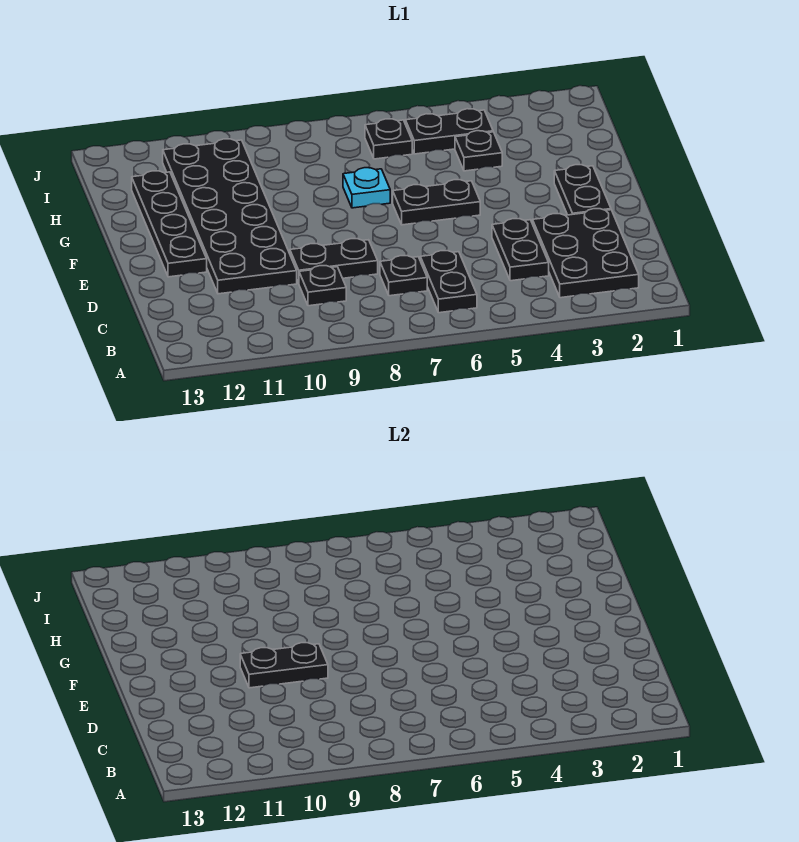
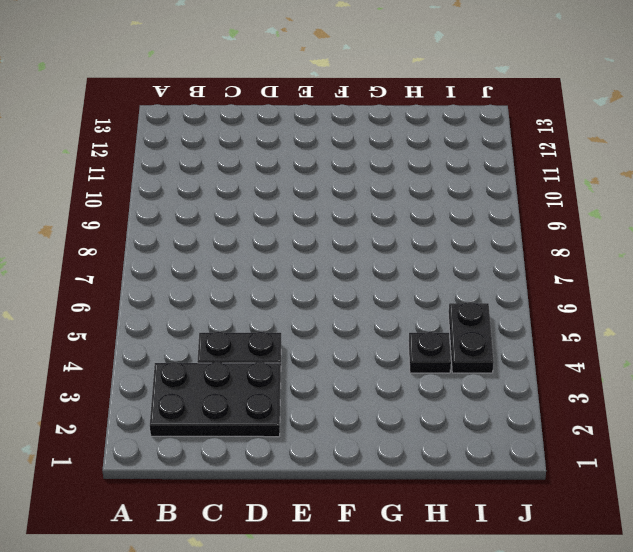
none -> black plate B6:C6 level 1
none -> black plate C7 level 1
none -> black plate C9 level 1

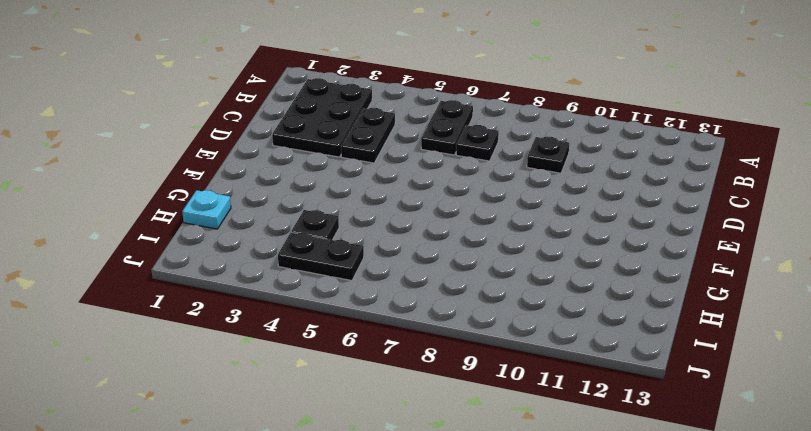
cyan plate H1 level 1 -> cyan plate G7 level 1
none -> black plate D8:D9 level 1
none -> black plate D10:I11 level 1
none -> black plate E2:F2 level 1

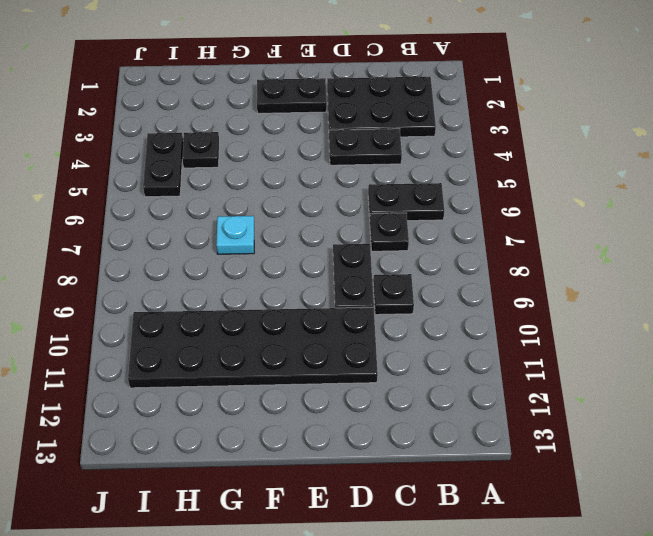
none -> black plate E12:H12 level 1
none -> black plate F5:F6 level 1
none -> black plate I6 level 1

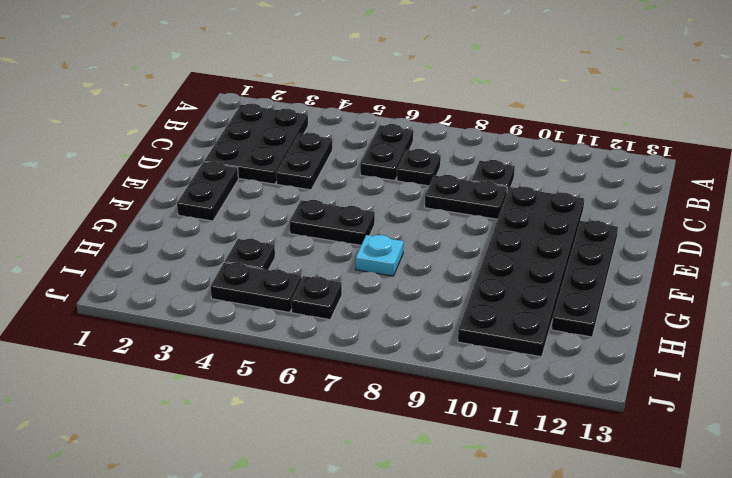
none -> black plate E9:E10 level 2

